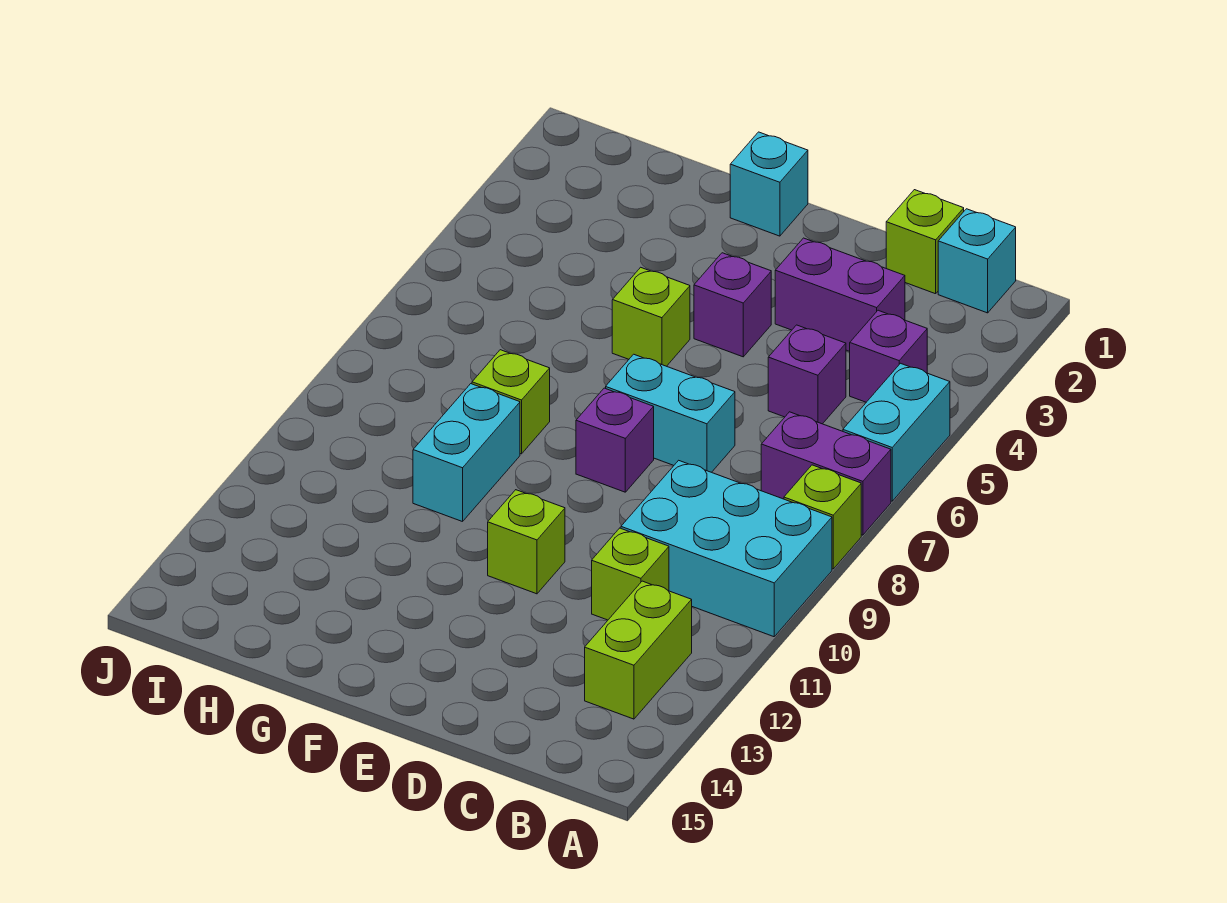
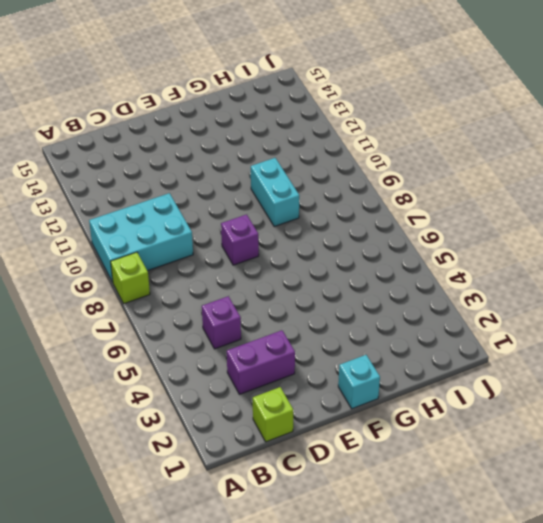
none -> cyan brick A5:A6 level 1
none -> purple brick A7:B7 level 1
none -> cyan brick B1 level 1

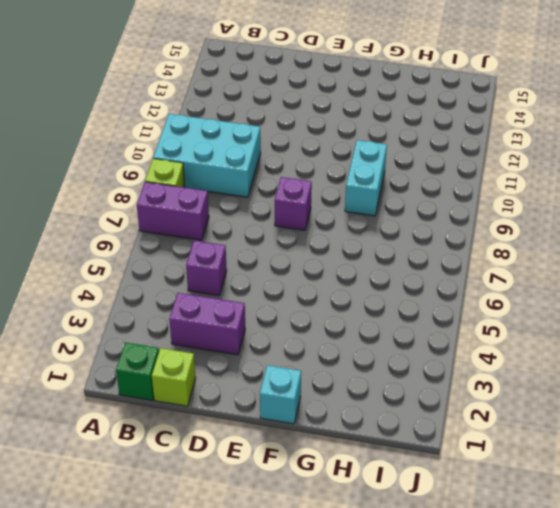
green brick B1 level 1 -> cyan brick B1 level 1
none -> cyan brick A5:A6 level 1
none -> purple brick B4 level 1
none -> lime brick B12:B13 level 1

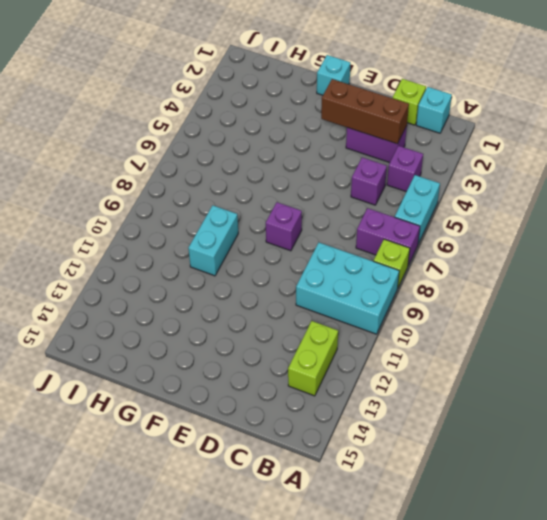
brown brick C3:E3 level 2 -> none
none -> lime brick C11 level 1
none -> cyan brick D7:E7 level 1
none -> purple brick E4 level 1

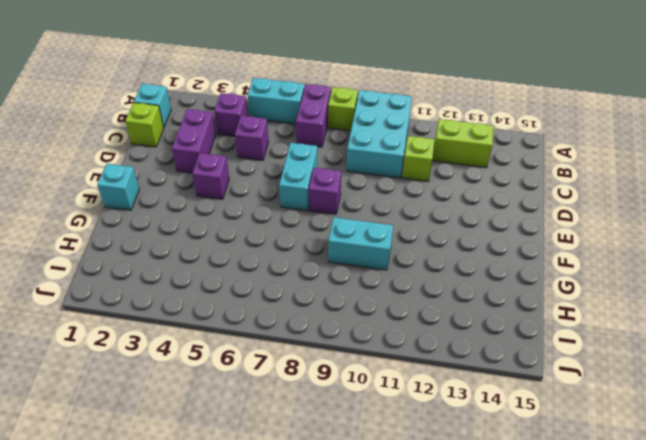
none -> lime brick E11 level 1
none -> lime brick F5 level 1
none -> lime brick G8 level 1

